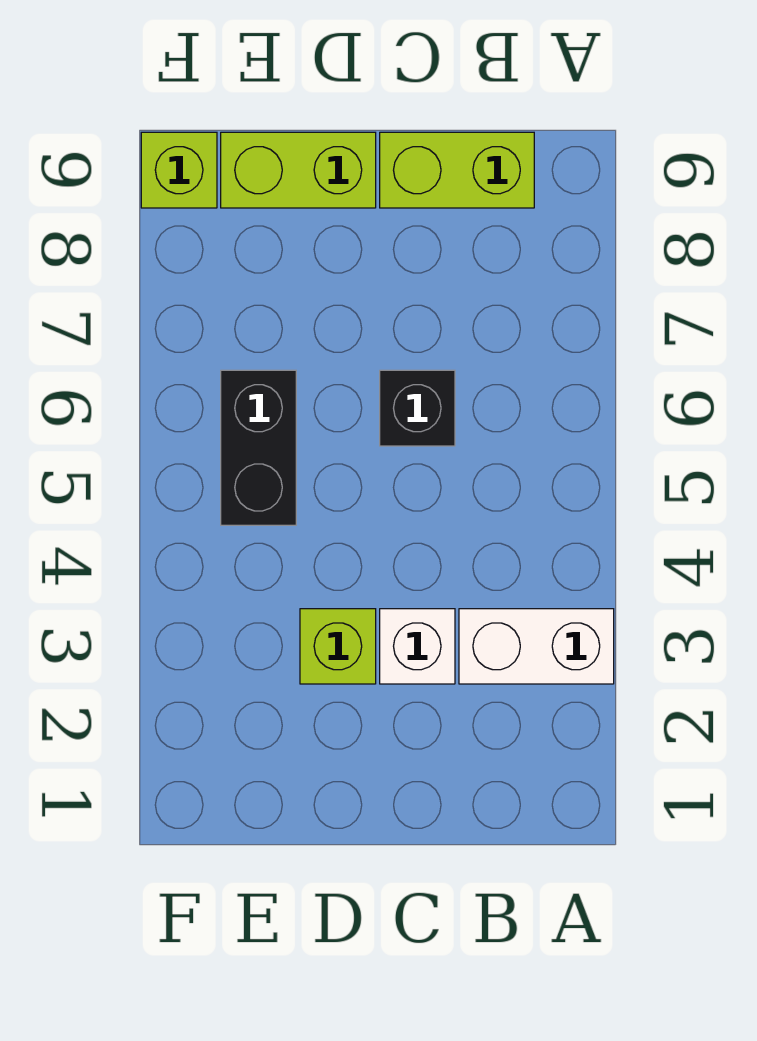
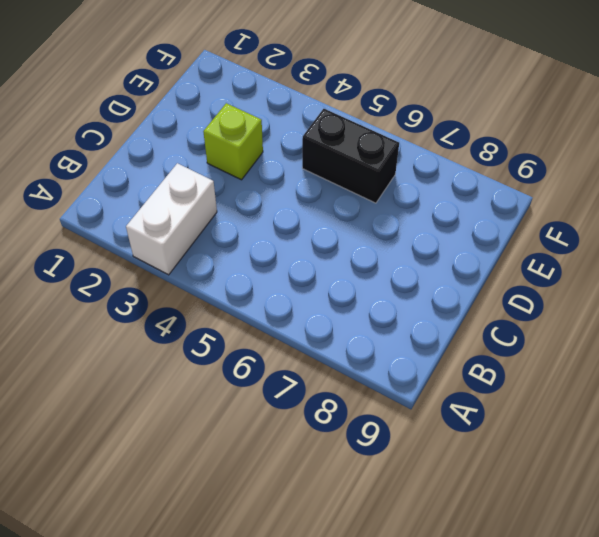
none -> lime brick B9:C9 level 1
none -> white brick C3 level 1

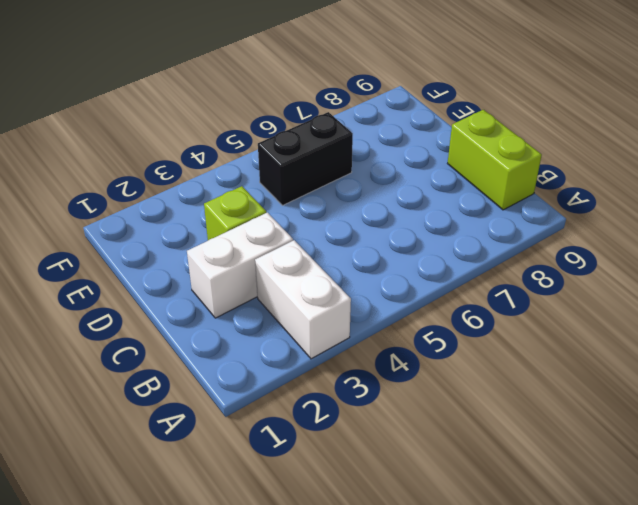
white brick C2:C3 level 1 -> white brick C3 level 1
none -> black brick C6 level 1
none -> lime brick D9:E9 level 1

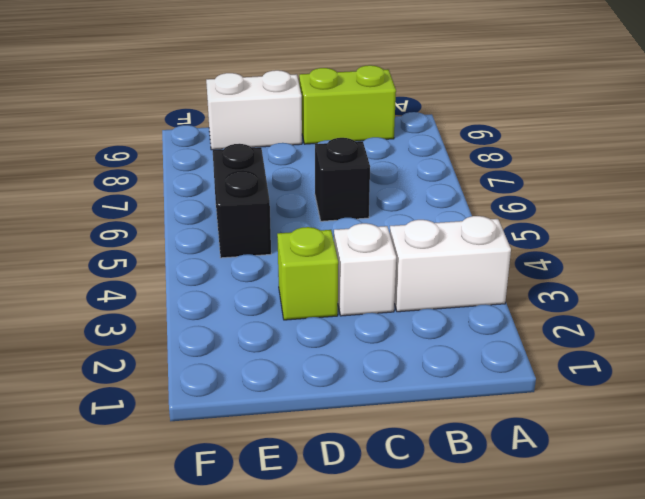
white brick D9:E9 level 1 -> lime brick D9:E9 level 1
none -> lime brick F9 level 1

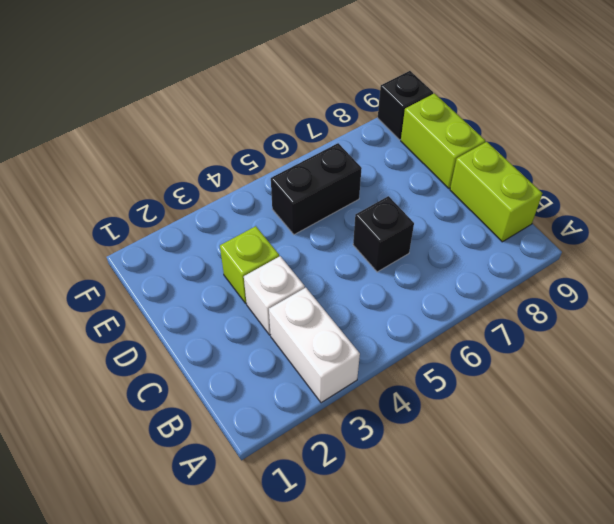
black brick F9 level 1 -> lime brick F9 level 1

